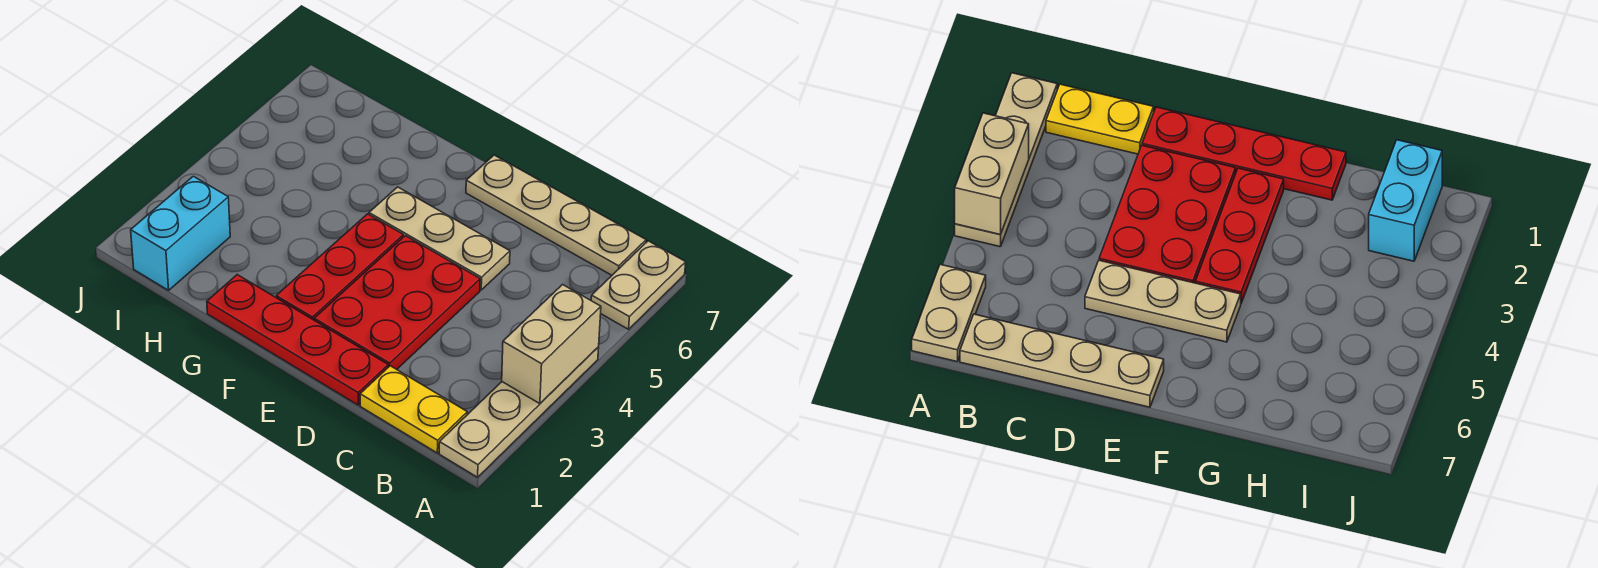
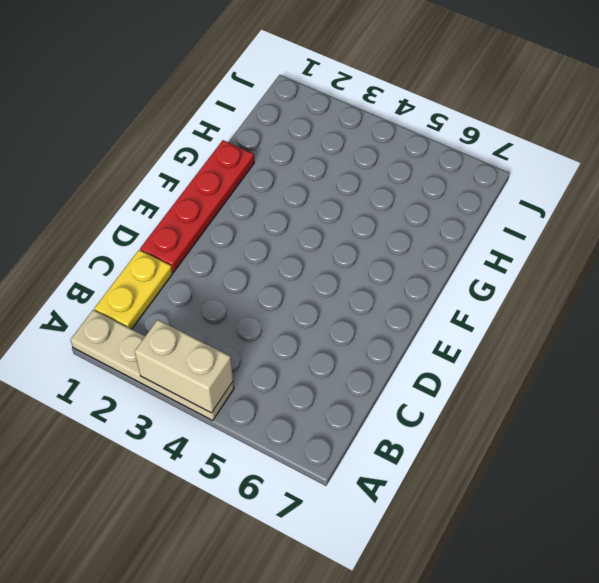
none -> tan plate A6:A7 level 1
none -> tan plate B7:E7 level 1

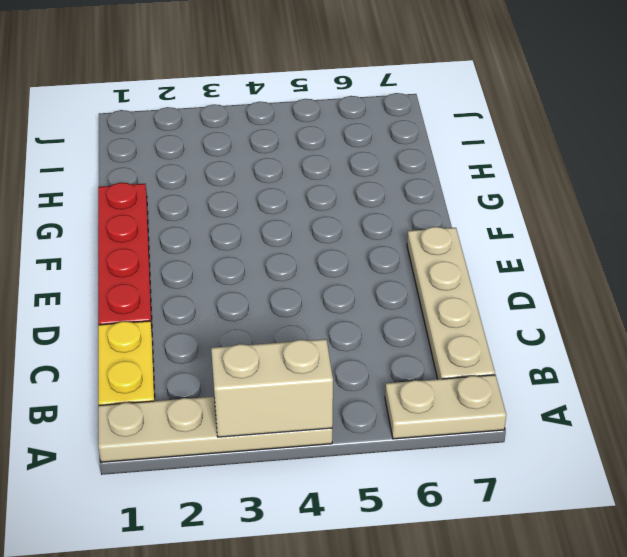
none -> red plate D2:E4 level 1
none -> tan plate D5:F5 level 1

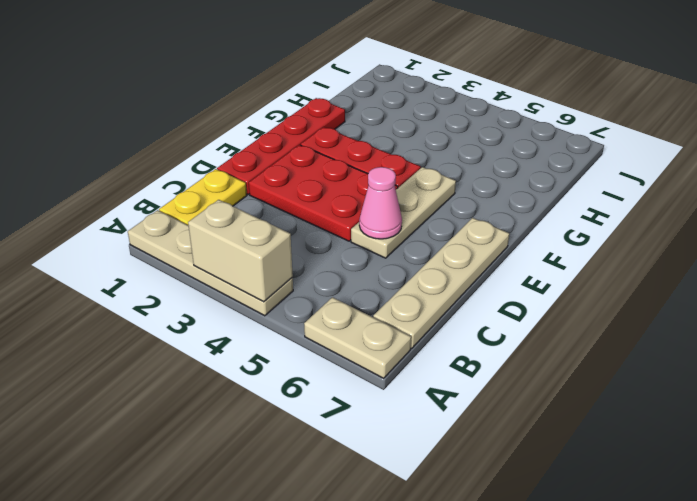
pink cone D5 level 2 -> none
none -> cyan brick I1:I2 level 1

